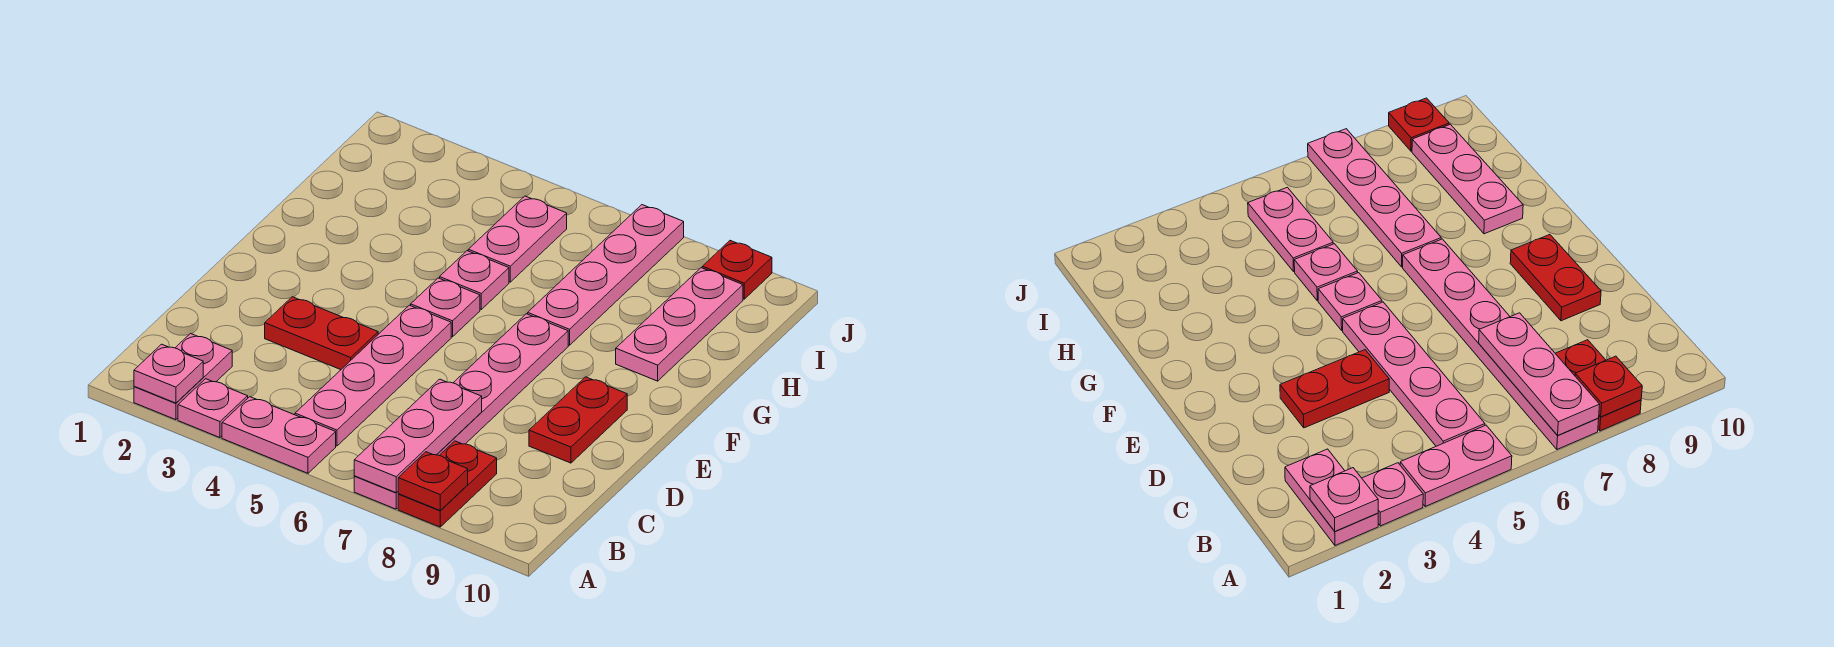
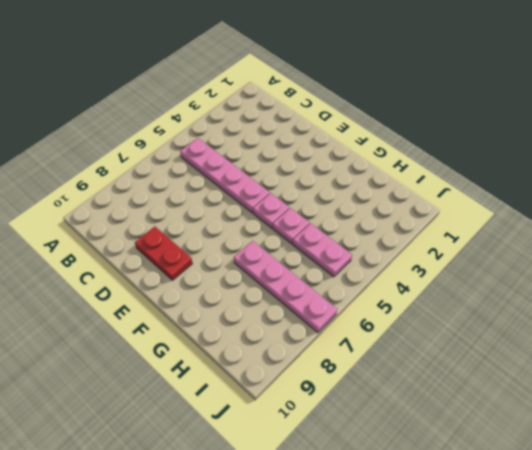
none -> pink plate A2:B2 level 1
none -> pink plate A3 level 1
none -> pink plate A4:A5 level 1

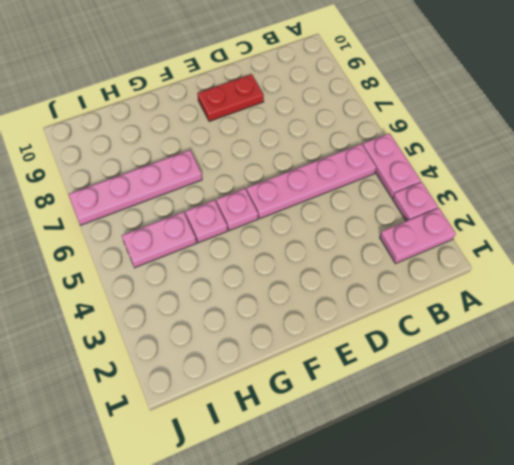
none -> pink plate A7:F7 level 1
none -> red plate A8:B8 level 1
none -> red plate D3:D4 level 1

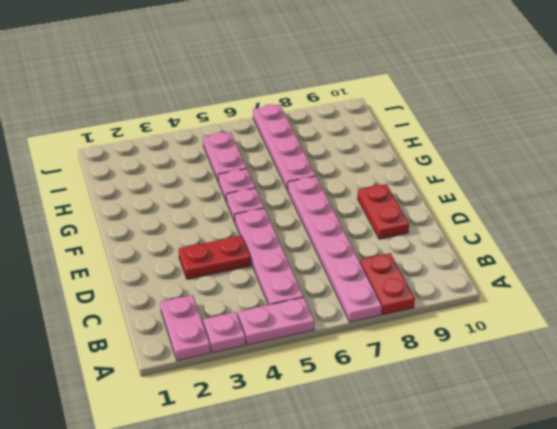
none -> pink plate G9:I9 level 1
none -> red plate J9 level 1
none -> pink plate A2 level 2

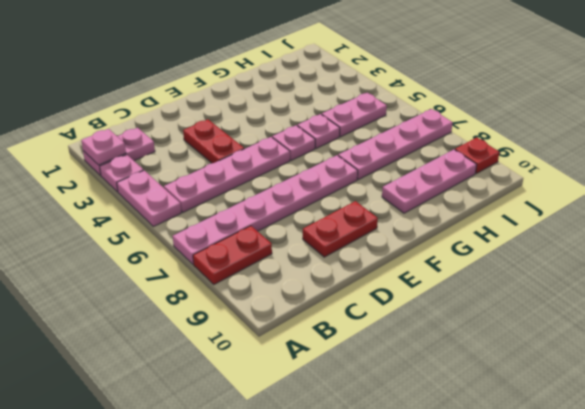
none -> pink plate A7:C7 level 2
none -> red plate A8 level 2

